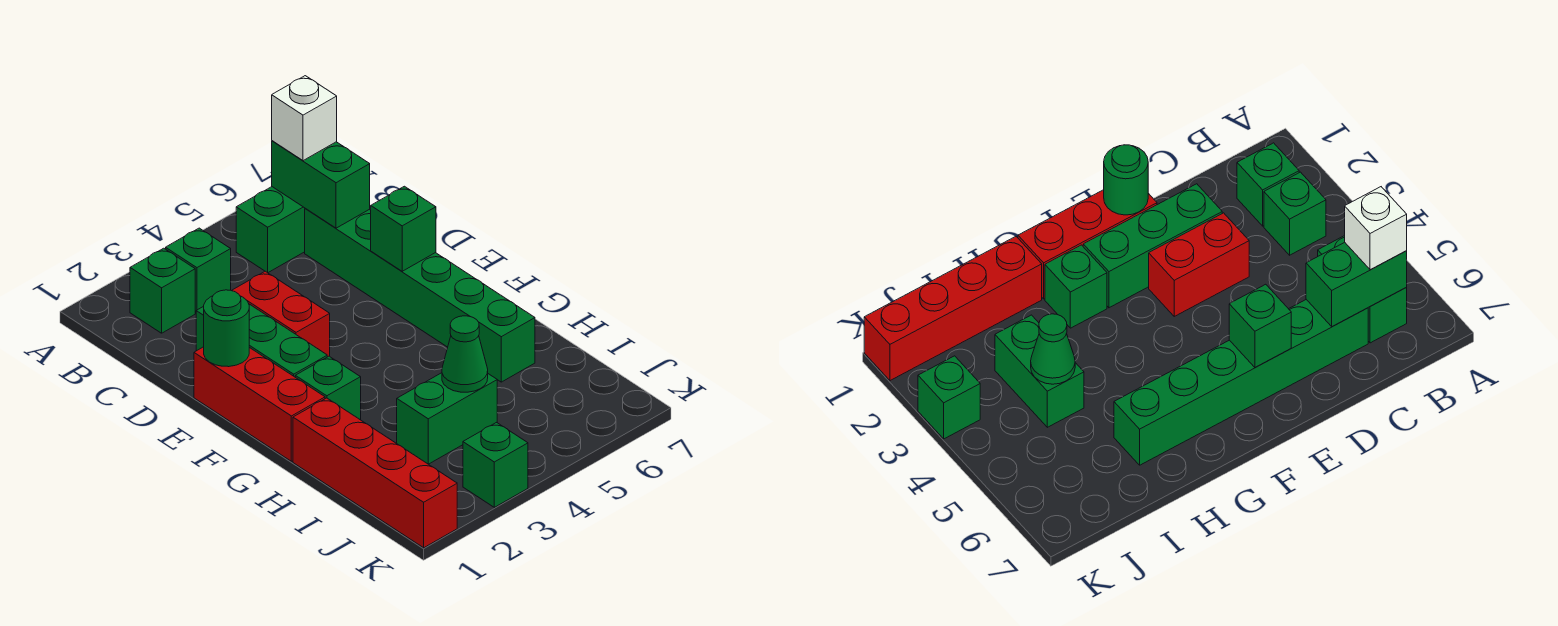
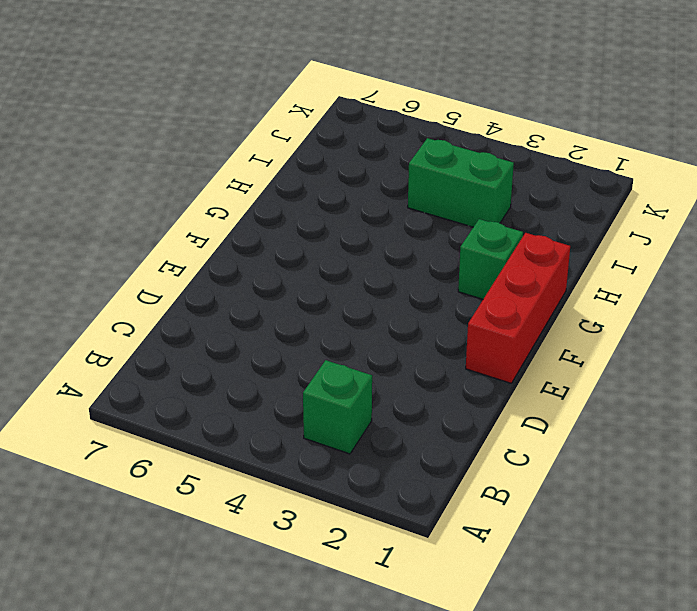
none -> green brick B2 level 1
none -> green brick B5:B6 level 1
none -> green brick C6:H6 level 1

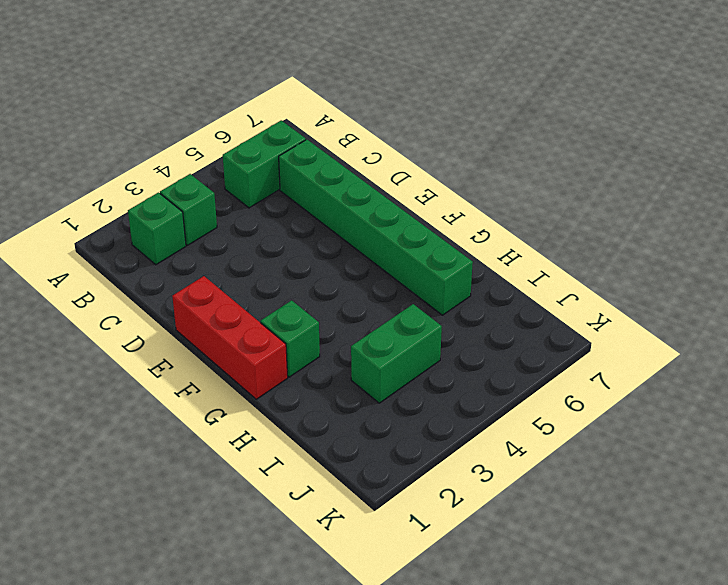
none -> green brick D2:F2 level 1
none -> red brick D3:E3 level 1
none -> red brick H1:K1 level 1

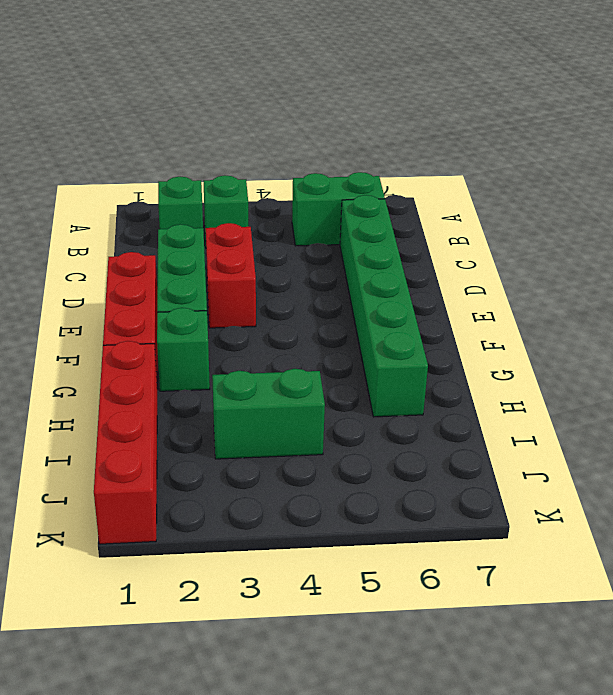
none -> green brick K3 level 1
none -> green brick B6:C6 level 2
none -> green round brick E1 level 2

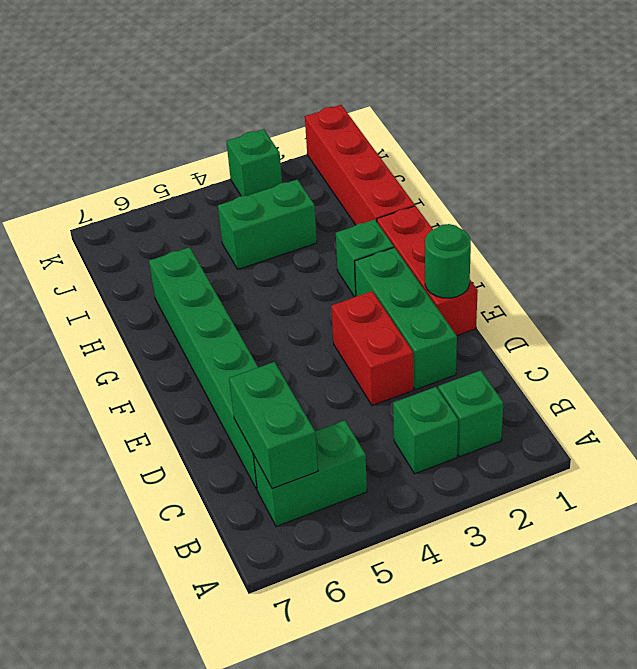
none -> green brick E6 level 2
none -> green cone I4 level 2
none -> white brick B6 level 3

